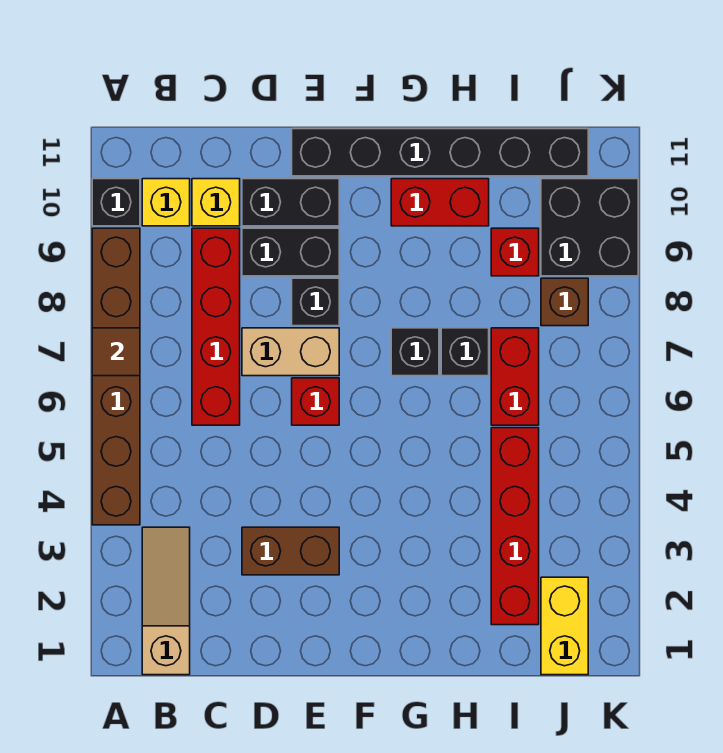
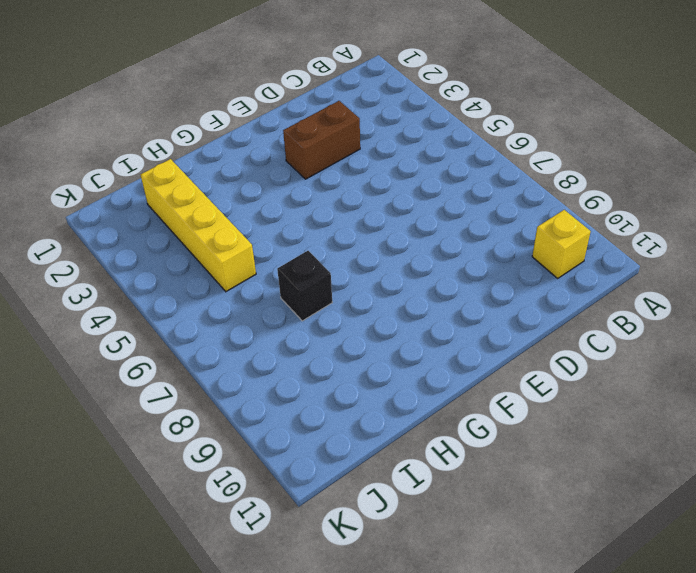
yellow brick I2:I5 level 1 -> red brick I2:I5 level 1
none -> brown brick A4:A9 level 1
none -> black brick A10 level 1
none -> tan slope B1:B3 level 1 top 1

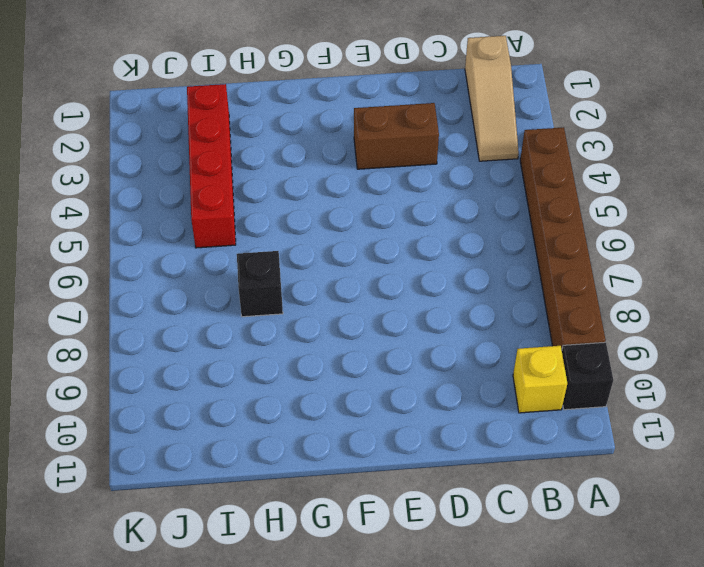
none -> red brick C6:C9 level 1
none -> yellow brick C10 level 1
none -> tan brick D7:E7 level 1

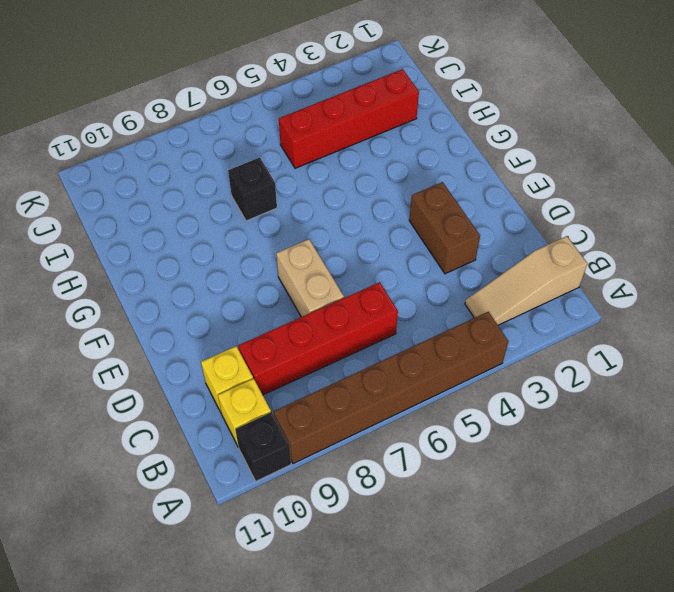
none -> black brick D9:E9 level 1
none -> black brick D10:E10 level 1
none -> red brick E6 level 1

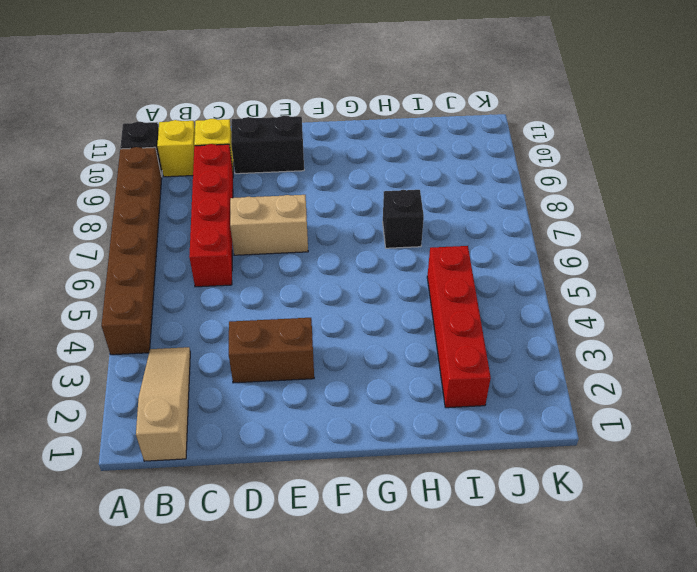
none -> black brick D9:E9 level 1
none -> red brick E6 level 1
none -> black brick E8 level 1

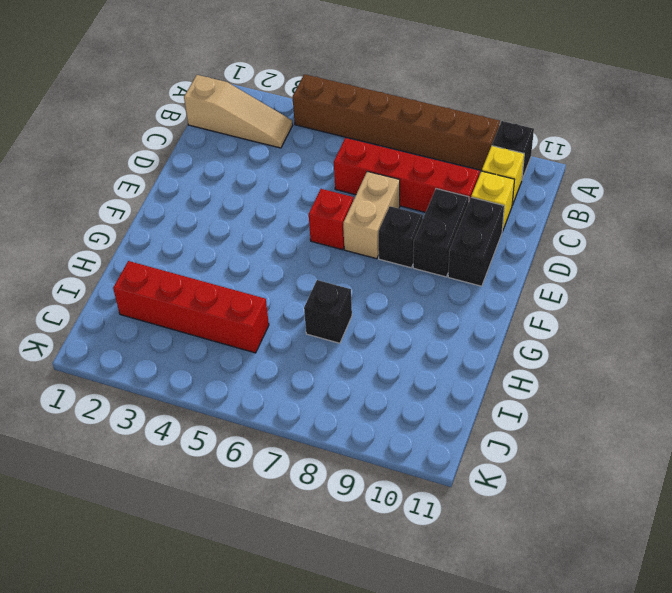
none -> brown brick D3:E3 level 1
none -> black brick E11:J11 level 1
none -> black brick G7 level 1

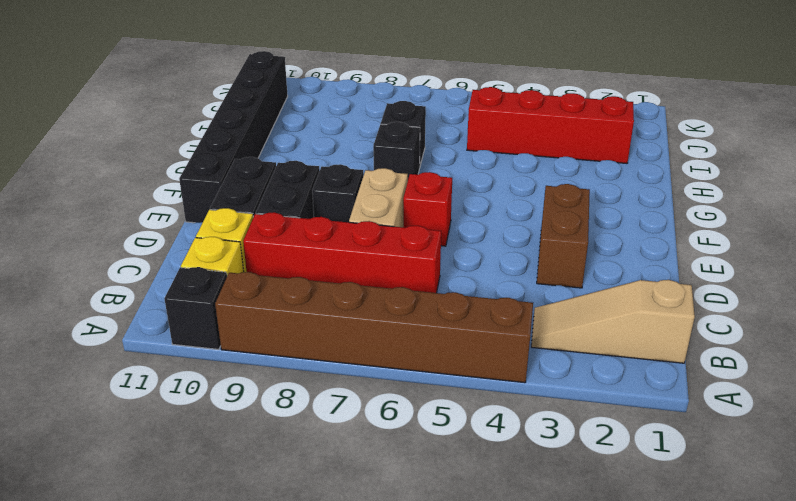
none -> red brick G10:H10 level 1
none -> red brick I6:I7 level 1
none -> red brick I9 level 1

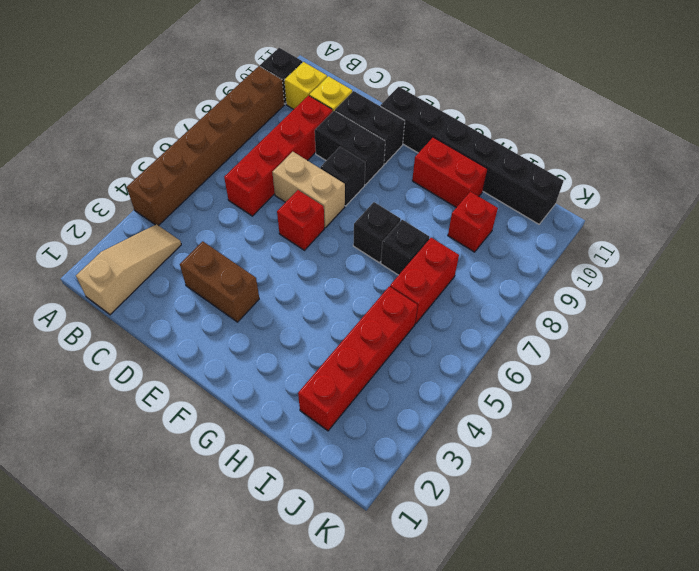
none -> yellow brick J1:J2 level 1
none -> brown brick J8 level 1
none -> black brick J9:K10 level 1

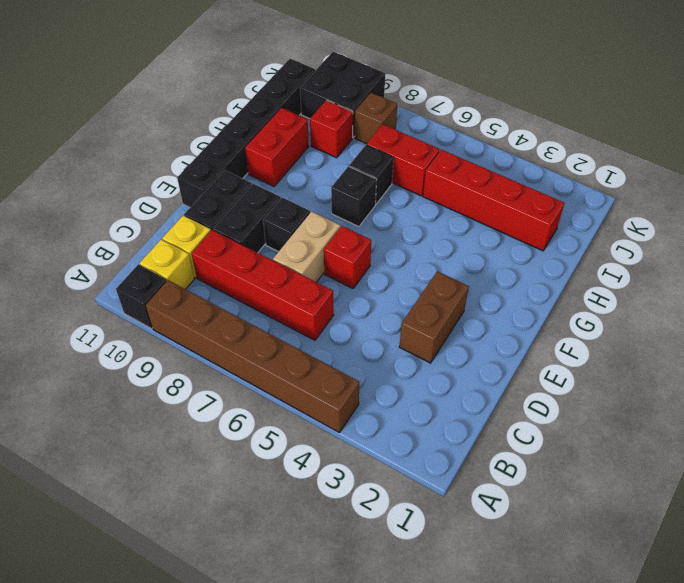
none -> tan slope B1:B3 level 1 top 1
none -> yellow brick J1:J2 level 1
none -> brown tile A7 level 2

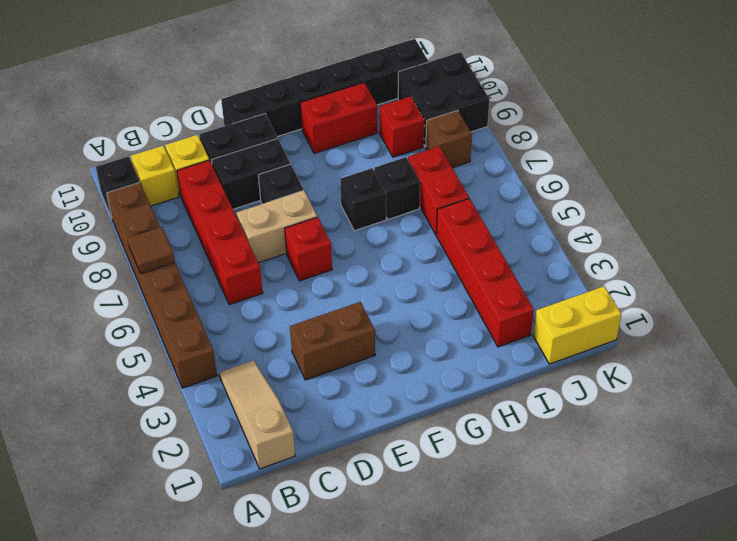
yellow brick J1:K1 level 1 -> yellow brick J1:J2 level 1

